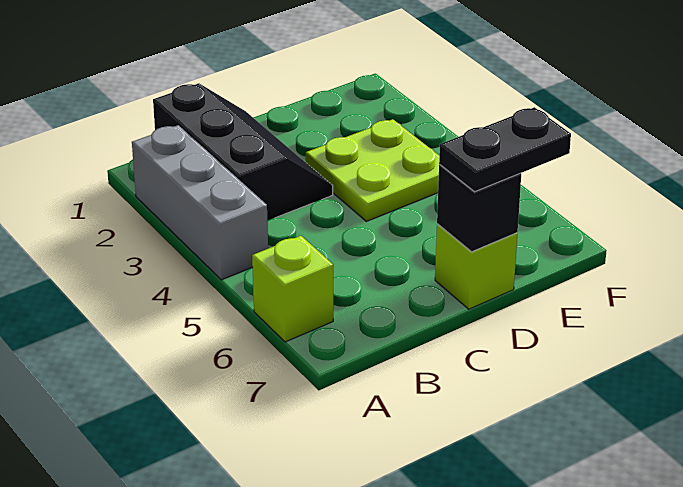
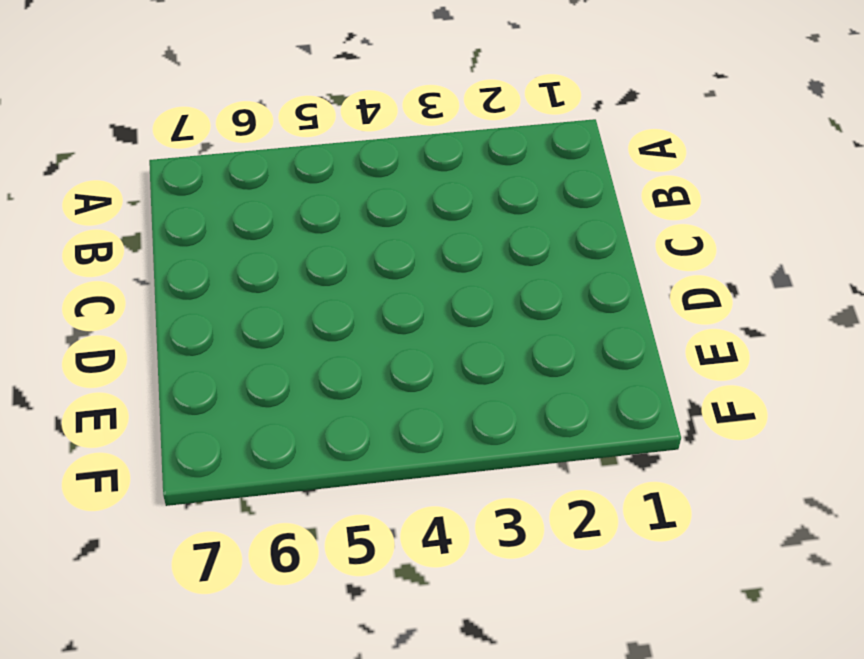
none -> grey brick A2:A4 level 1
none -> lime brick A6 level 1

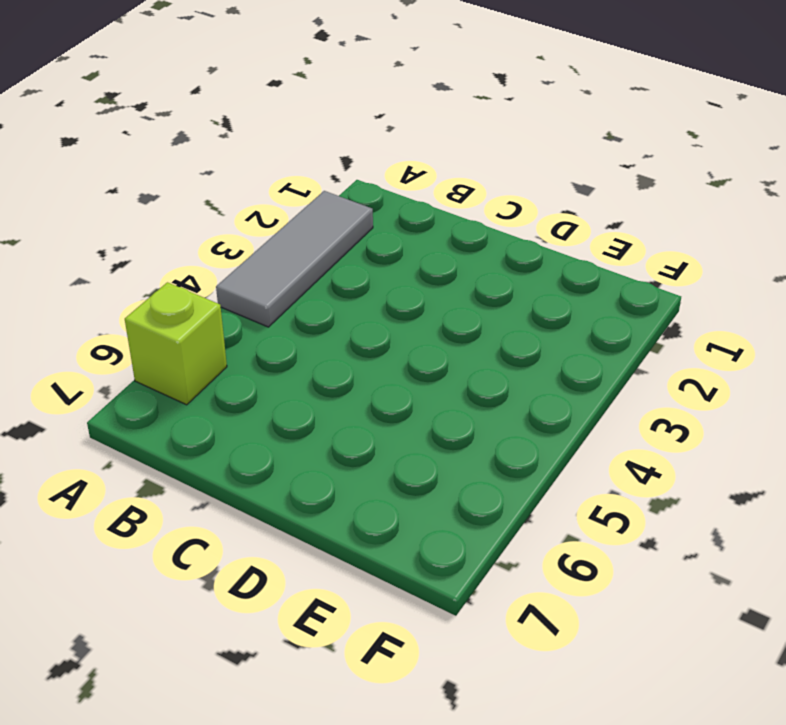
grey tile A2:A4 level 1 -> grey brick A2:A4 level 1
none -> black slope B1:C3 level 1 top B
none -> lime plate D3:E4 level 1

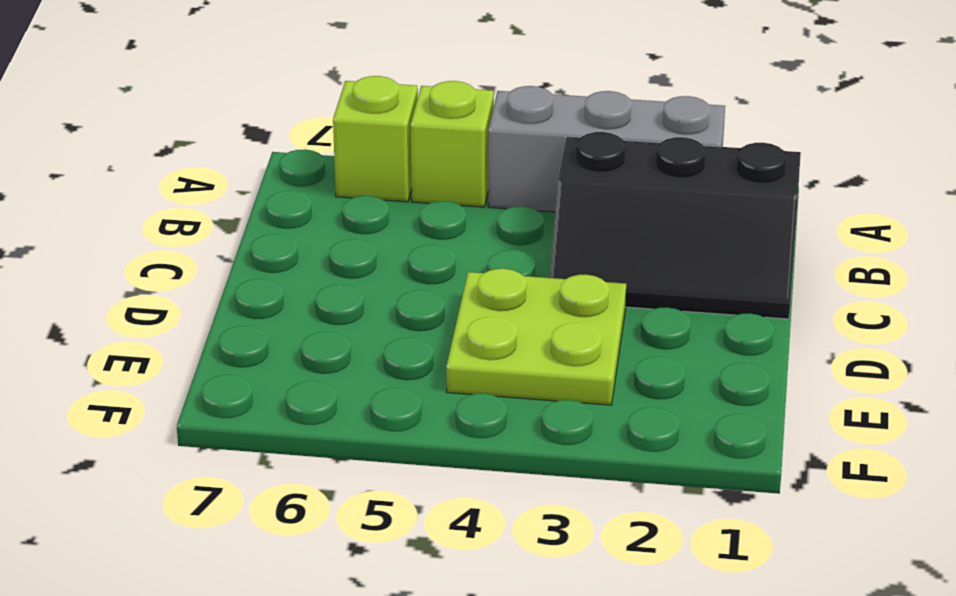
lime brick A5 level 1 -> lime brick D7 level 1
none -> black brick D7 level 2
none -> black plate D7:E7 level 3

